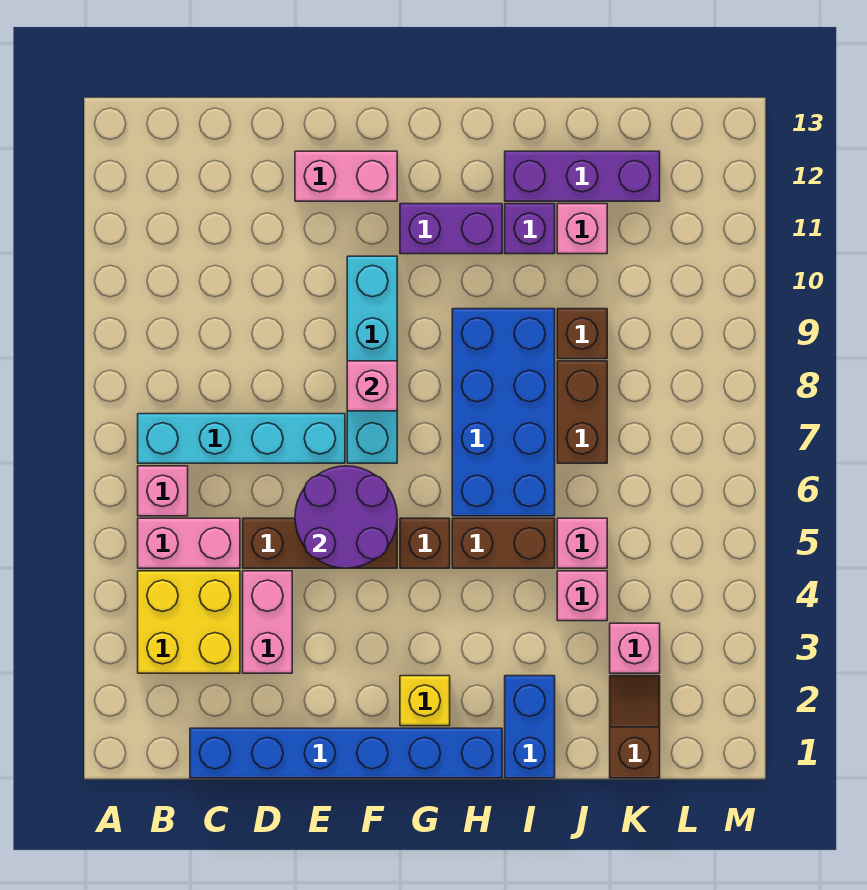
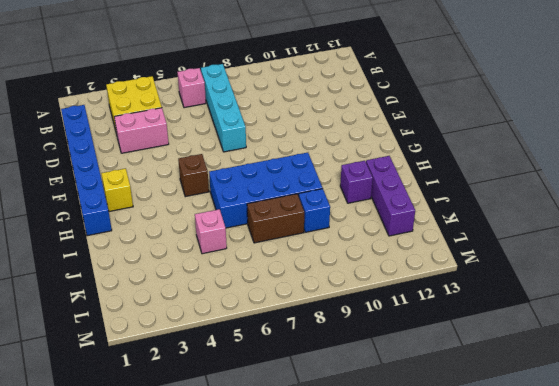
blue brick J9 level 1 -> brown brick J9 level 1
none -> pink brick B5:C5 level 1
none -> brown brick D5:F5 level 1
none -> pink brick E12:F12 level 1

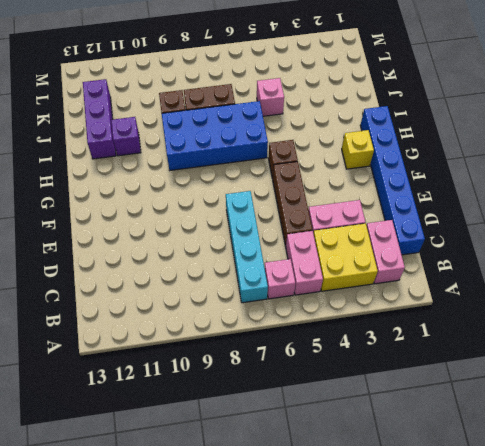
pink brick B2:C2 level 1 -> pink brick E12:F12 level 1
none -> cyan brick F7:F10 level 1
none -> purple brick G11:H11 level 1
none -> brown brick H5:I5 level 1

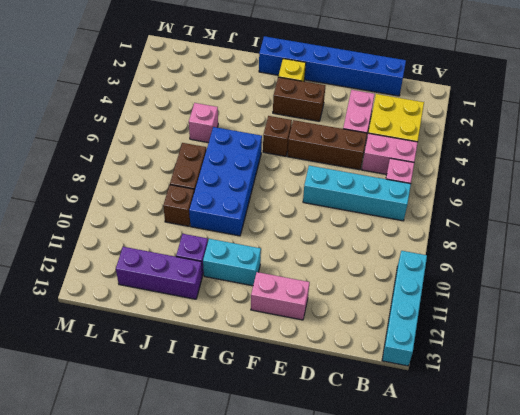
cyan brick A10:A13 level 1 -> cyan brick F7:F10 level 1
brown brick F3:G3 level 1 -> brown brick H5:I5 level 1
cyan brick G11:H11 level 1 -> purple brick G11:H11 level 1
none -> blue brick I1:I2 level 1
none -> pink brick J4 level 1
none -> pink brick J11 level 1

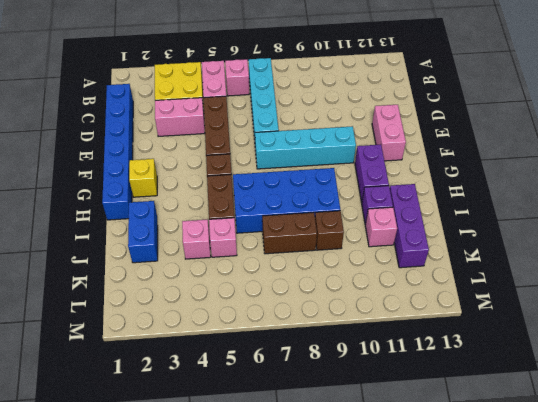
blue brick I2:J2 level 1 -> blue brick I1:I2 level 1
none -> brown slope K1:K2 level 1 top 1
none -> pink brick K3 level 1
none -> purple round brick E5:F6 level 2

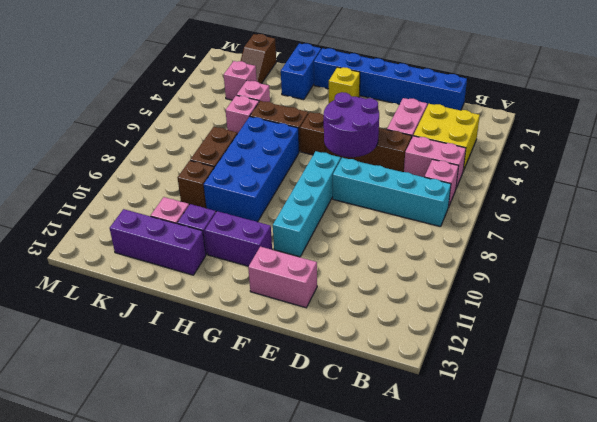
none -> pink brick F8 level 2

